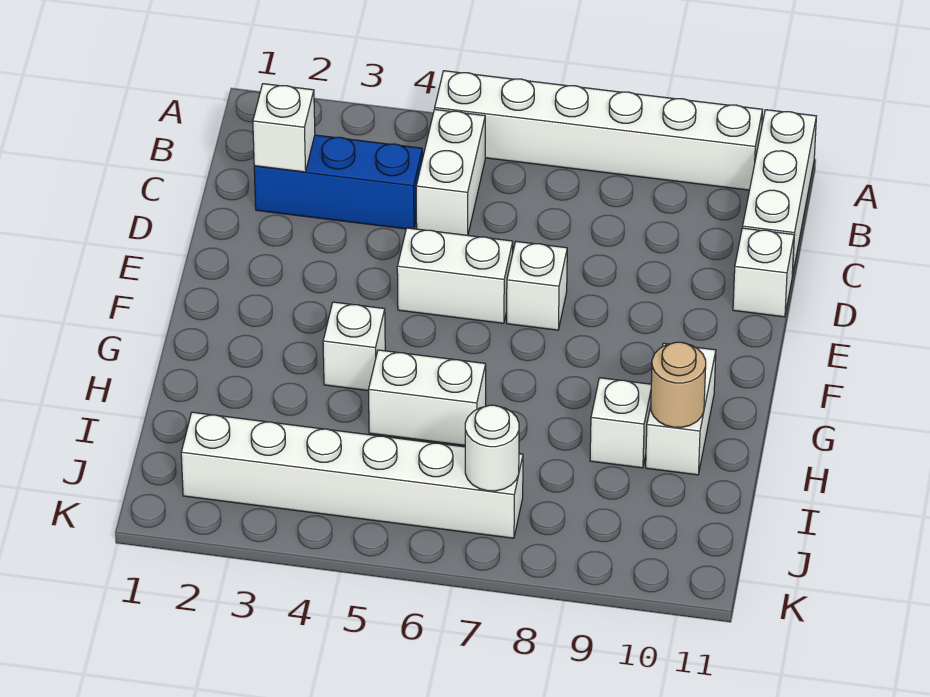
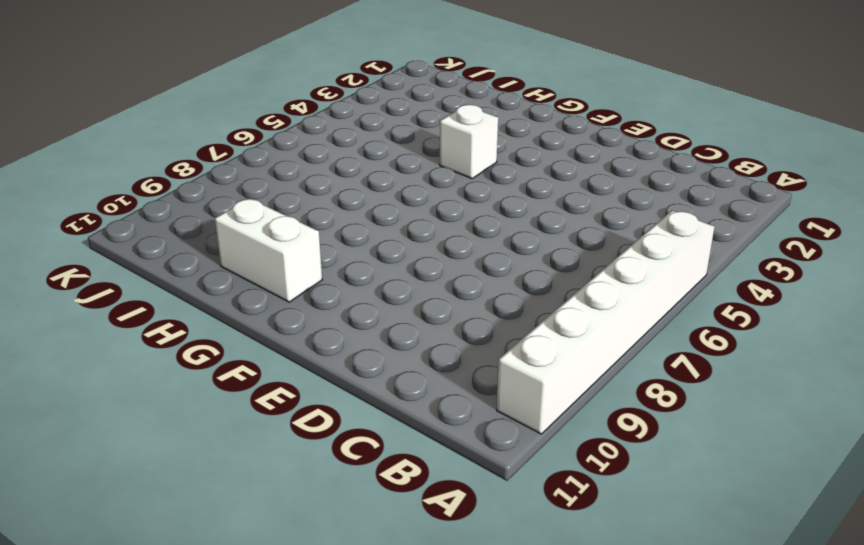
none -> white brick A11:C11 level 1
none -> white brick B5:C5 level 1
none -> blue brick C2:C4 level 1

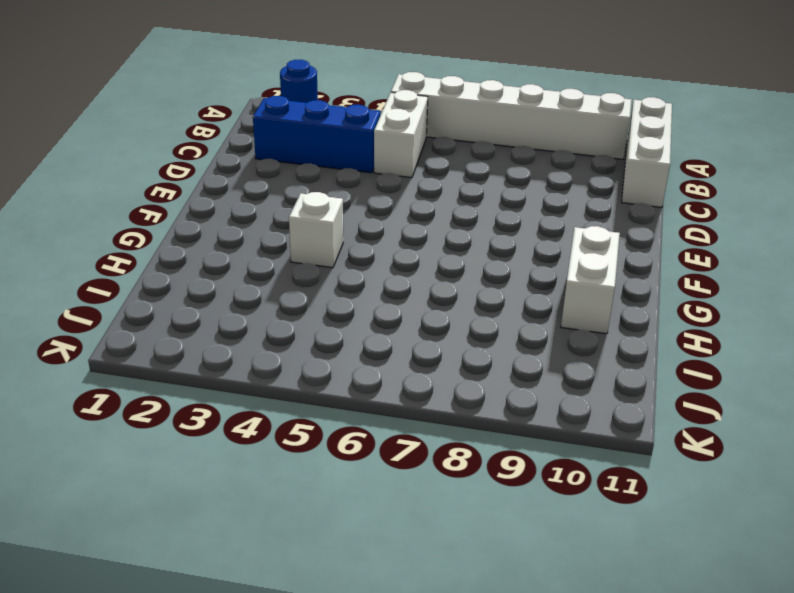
blue round brick A2 level 1 -> none
none -> white brick D11 level 1
none -> white brick E5:E6 level 1
none -> white brick E7 level 1

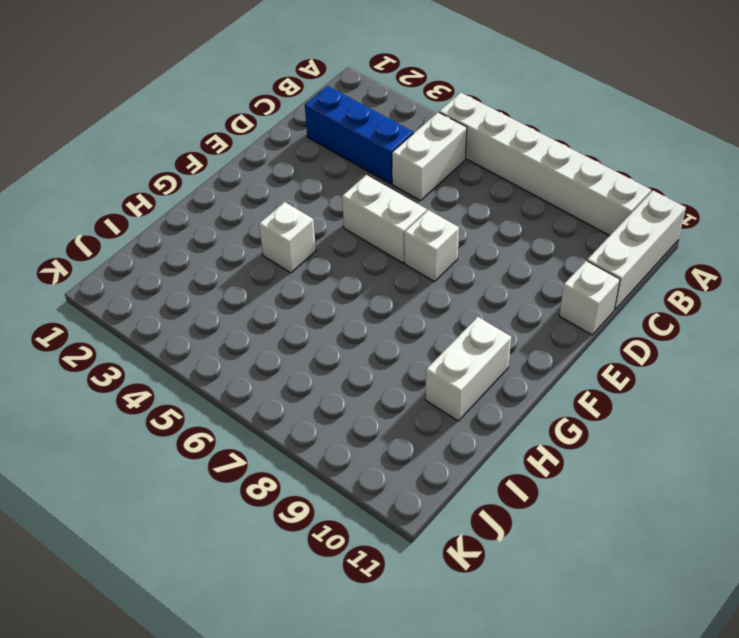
none -> white brick H5:H6 level 1
none -> white brick H9 level 1
none -> white brick J2:J7 level 1

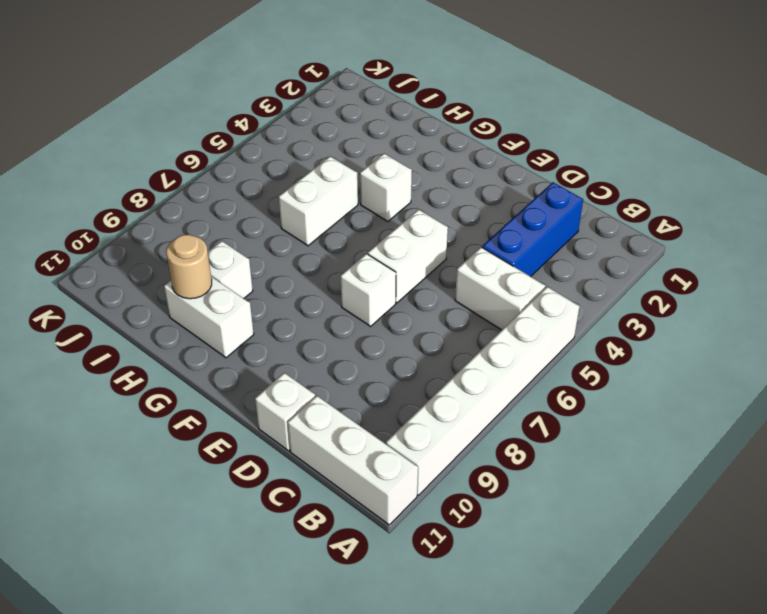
none -> white brick J2:J7 level 1
none -> white brick C2 level 2
none -> white round brick J7 level 2

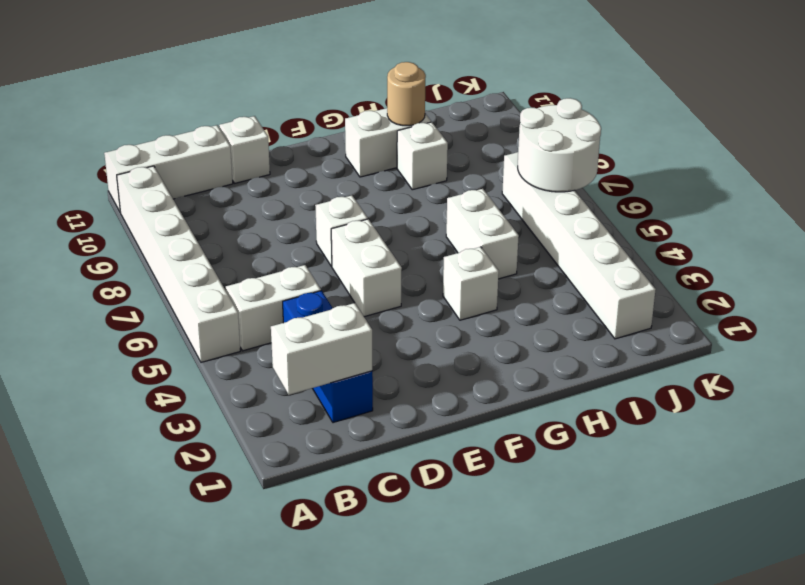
white brick B2:C2 level 2 -> white brick C2 level 2
white round brick J6:K7 level 2 -> white round brick J7 level 2

